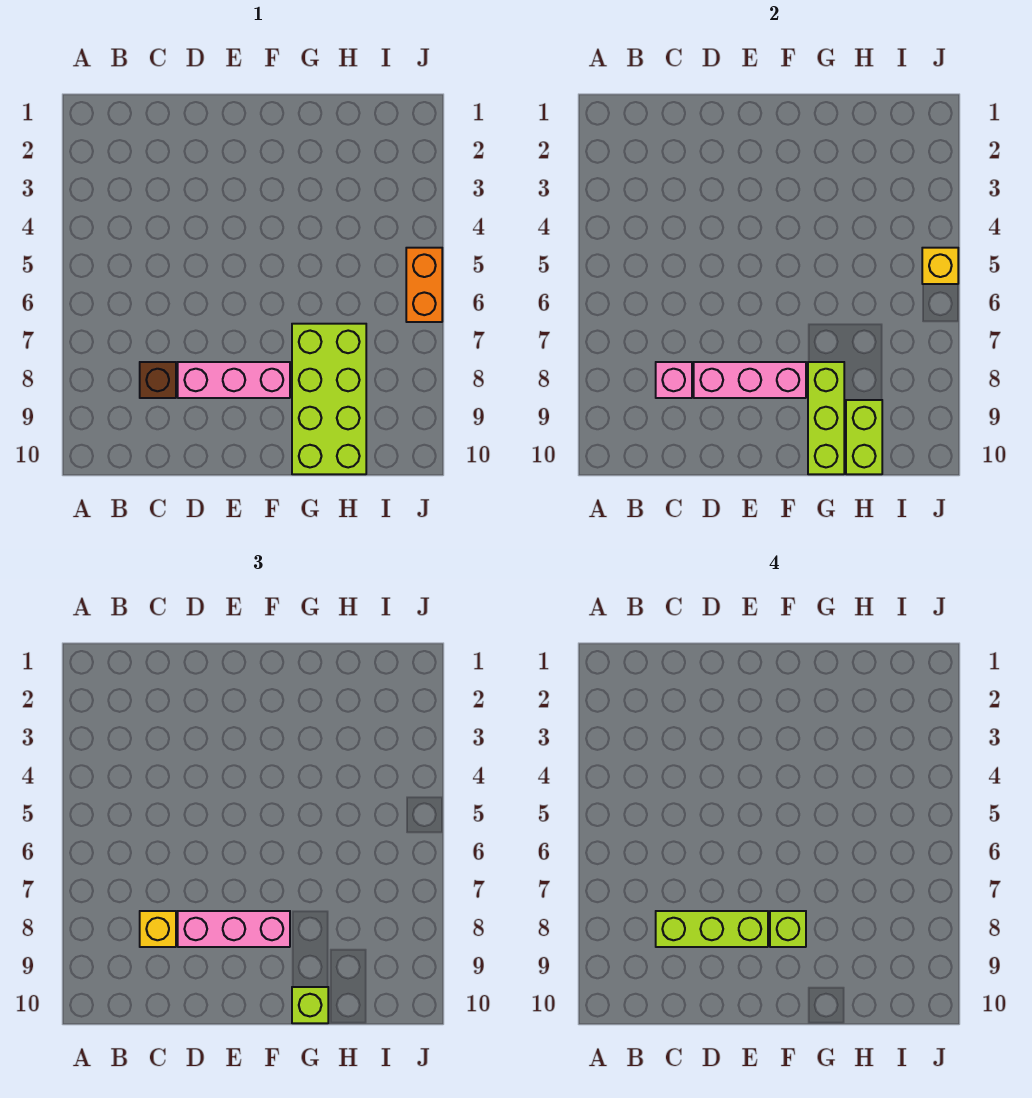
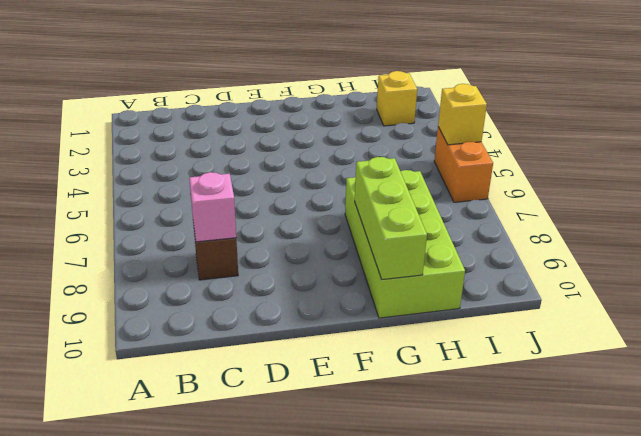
yellow brick I2 level 1 -> yellow brick C8 level 3
none -> pink brick D8:F8 level 1
none -> pink brick D8:F8 level 2
none -> lime brick H9:H10 level 2

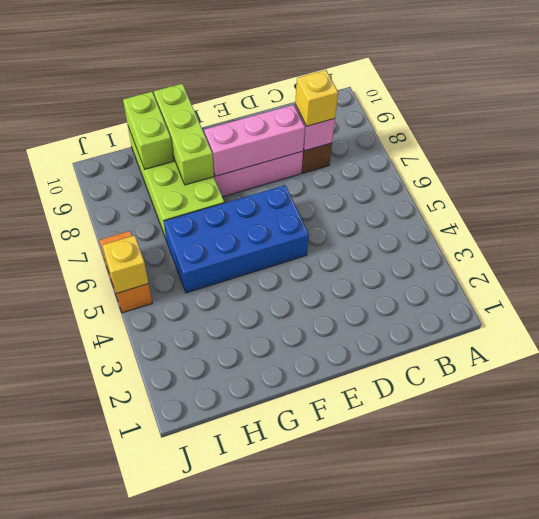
blue brick E5:H6 level 1 -> none
none -> pink brick D8:F8 level 3
none -> lime brick G10 level 3
none -> lime brick C8:E8 level 4

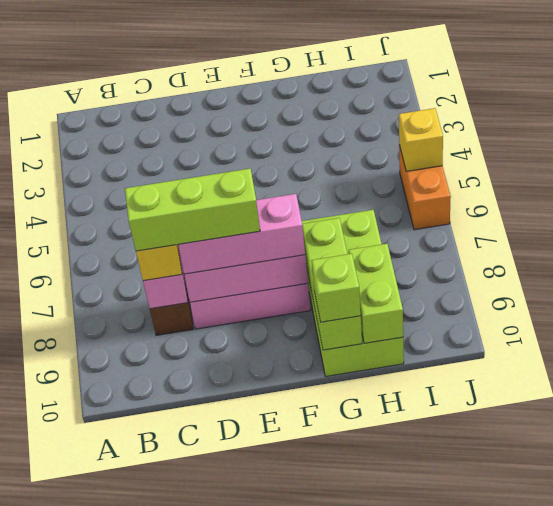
none -> lime brick F8 level 4

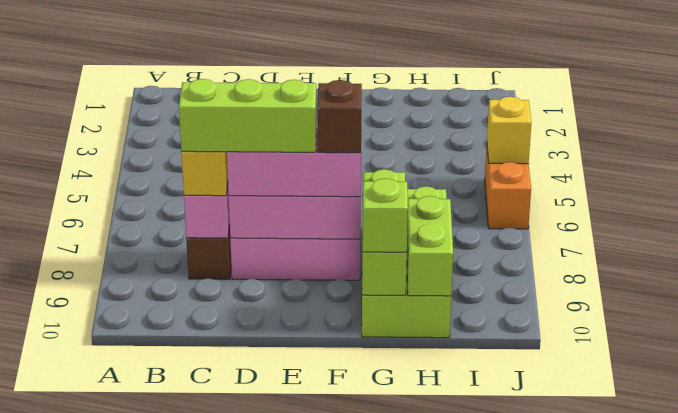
brown brick F8 level 4 -> lime brick F8 level 4

